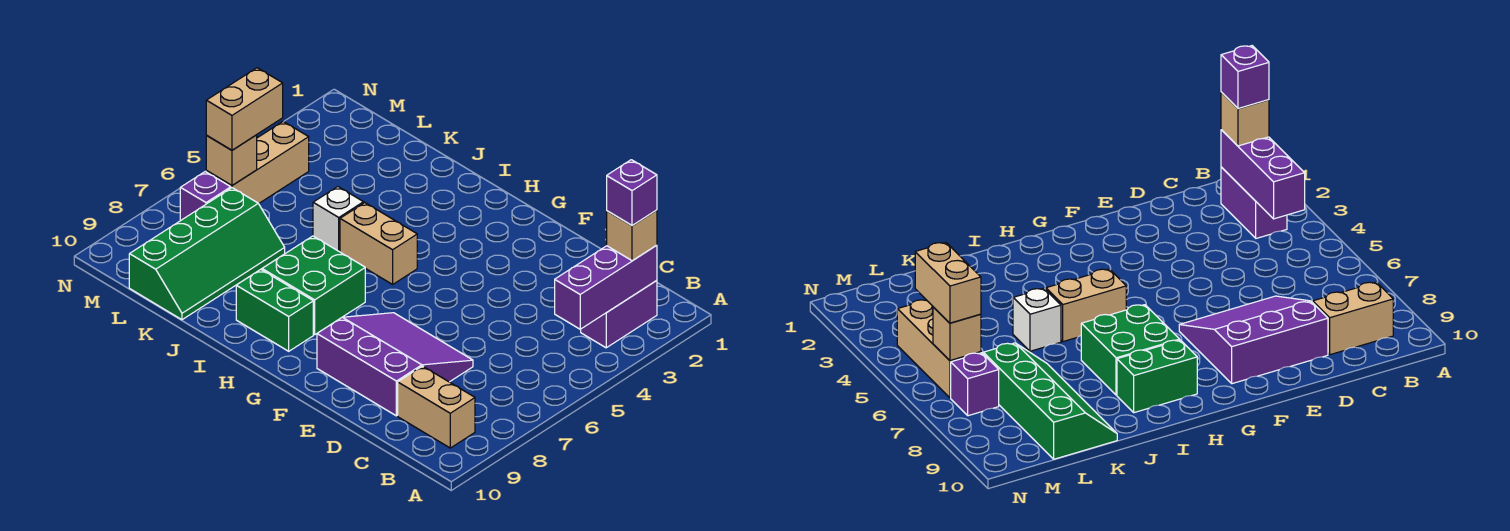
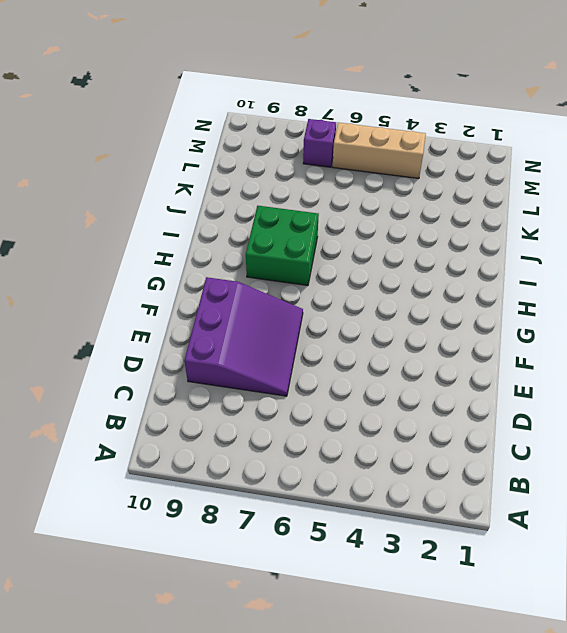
none -> purple brick B2:B3 level 1
none -> tan brick B9:C9 level 1
none -> tan brick H5:I5 level 1

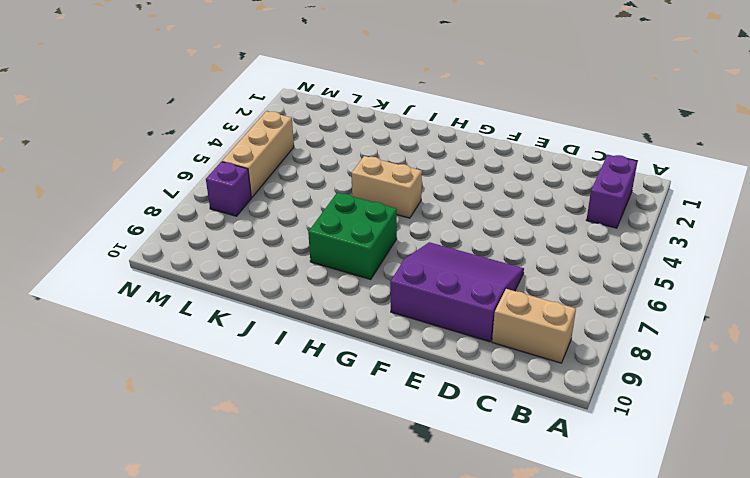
none -> green brick H9:I9 level 1
none -> white brick J5 level 1
none -> green slope K7:L10 level 1 top L

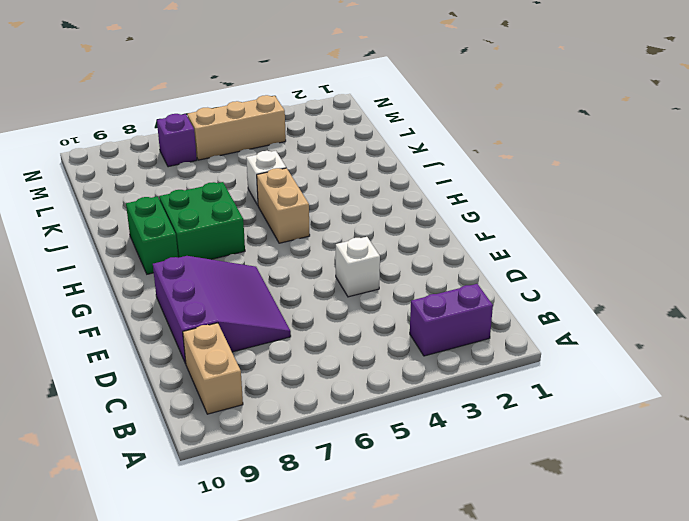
white brick E4 level 1 -> none
none -> green slope K7:L10 level 1 top L
none -> purple brick B2:B4 level 2
none -> tan brick M6 level 2

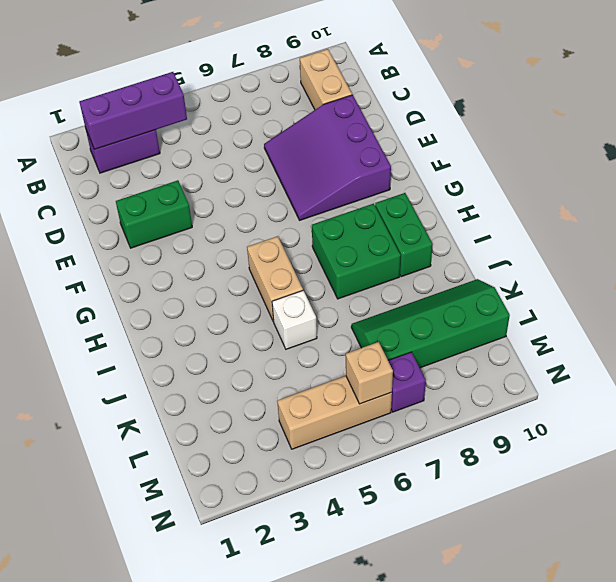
green brick E2:E3 level 1 -> none
none -> tan brick B2 level 3
none -> tan brick M5:M6 level 3
none -> purple brick B2 level 4

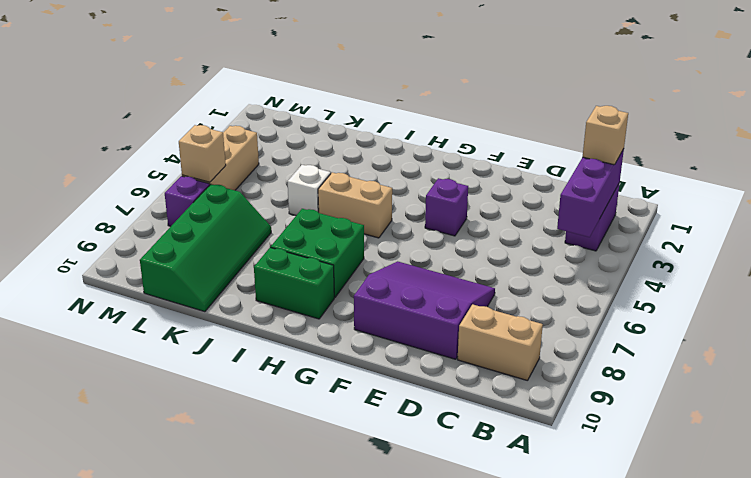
purple brick F4 level 1 -> purple brick B2 level 4
none -> tan brick M5:M6 level 3

